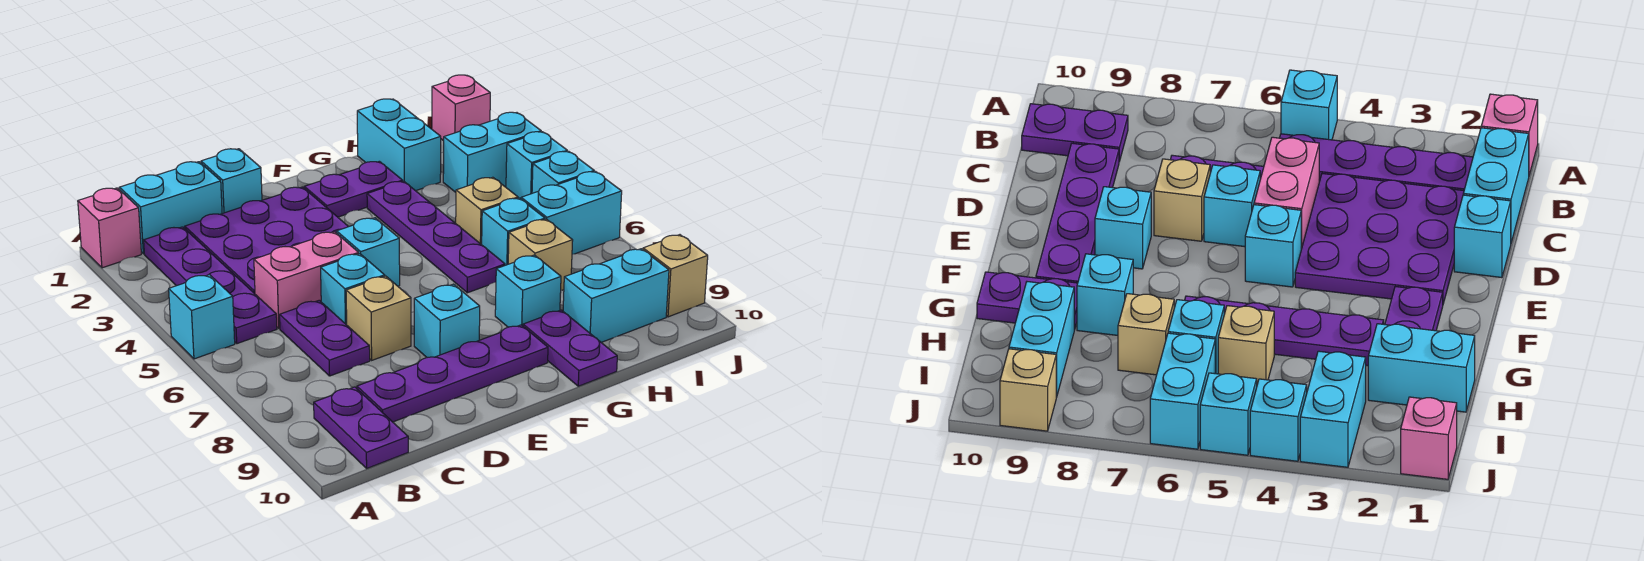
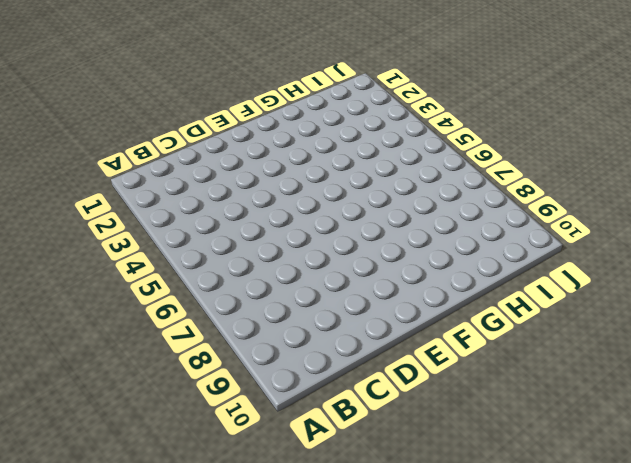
none -> pink brick A1 level 1
none -> cyan brick A5 level 1
none -> cyan brick B1:C1 level 1

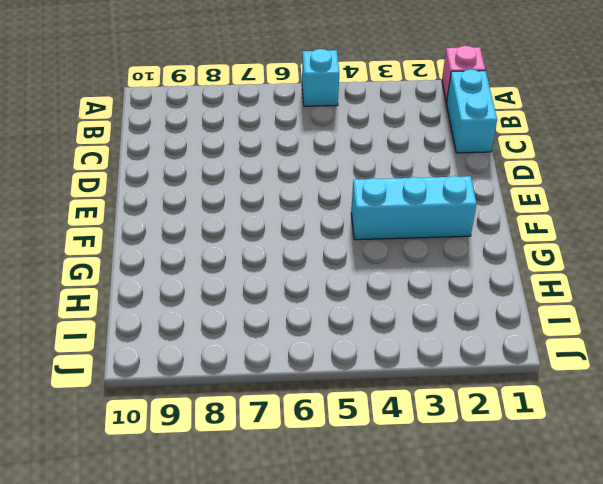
cyan brick F2:F4 level 1 -> purple plate F2:G2 level 1
none -> purple plate B2:B5 level 1
none -> purple plate B9:B10 level 1
none -> purple plate C2:E4 level 1

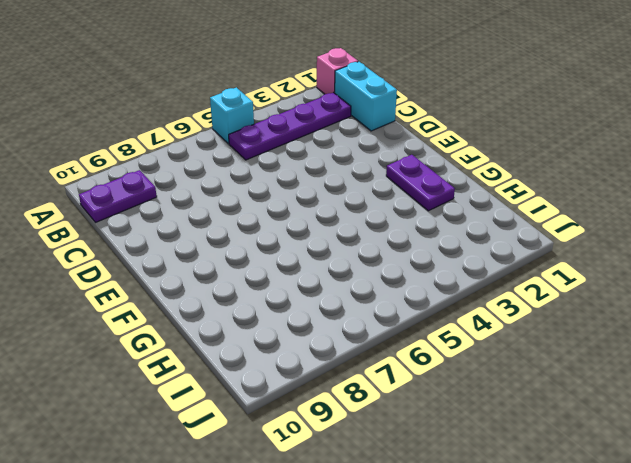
none -> purple plate C2:E4 level 1
none -> pink brick C5:D5 level 1
none -> purple plate C6:C7 level 1

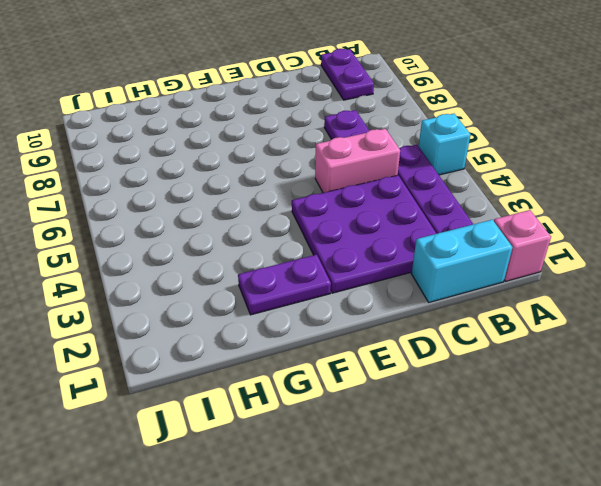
none -> purple plate C9:F9 level 1
none -> cyan brick D1 level 1
none -> cyan brick D6 level 1

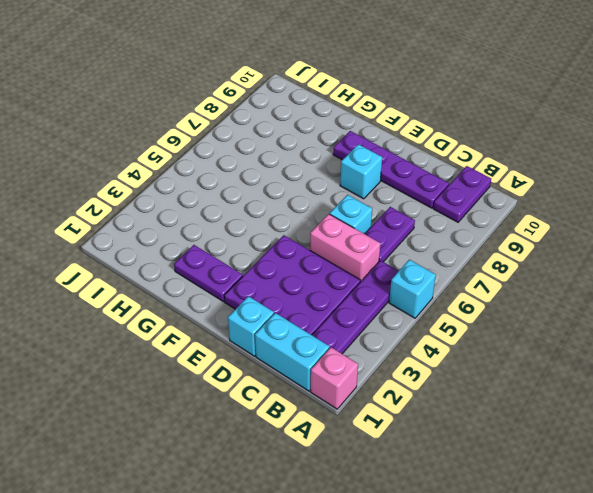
none -> tan brick D7 level 1
none -> cyan brick E5 level 1
none -> purple plate G3:G6 level 1

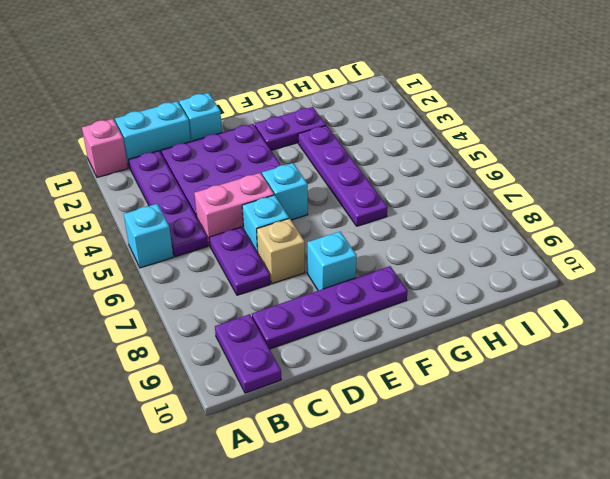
none -> cyan brick G8 level 1
none -> purple plate G9:G10 level 1
none -> cyan brick H1:H2 level 1

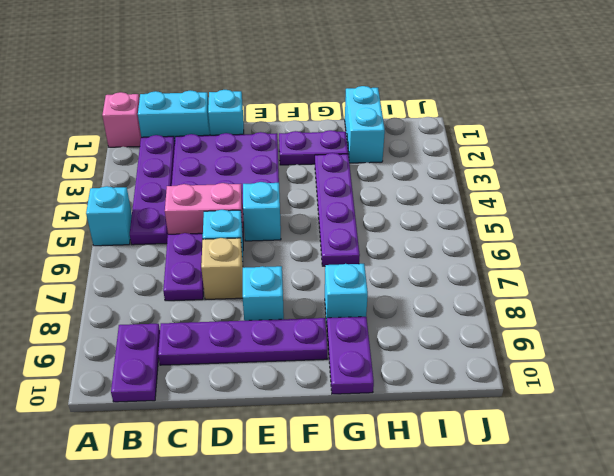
none -> tan brick H5 level 1
none -> cyan brick H6 level 1
none -> tan brick H7 level 1

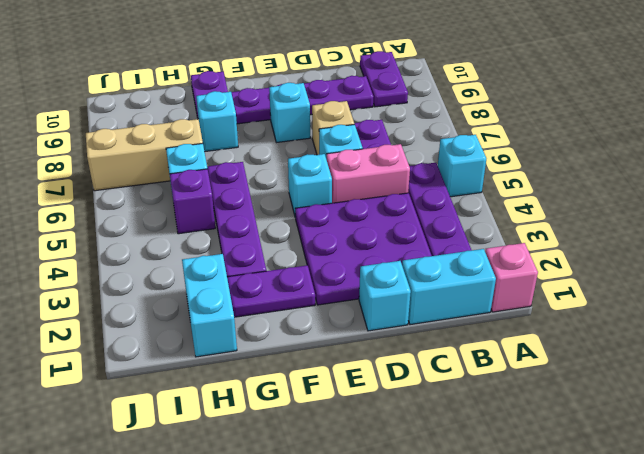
purple brick H5 level 1 -> tan brick H5 level 1
tan brick H7:J7 level 1 -> tan brick H7 level 1
none -> cyan brick H9:I9 level 1
none -> cyan brick I3:J3 level 1
none -> cyan brick I6:J6 level 1

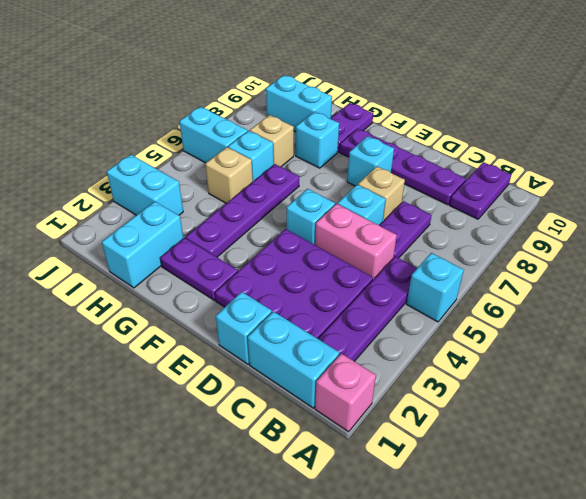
none -> pink brick J1 level 1
none -> cyan brick J4 level 1
none -> cyan brick J5 level 1

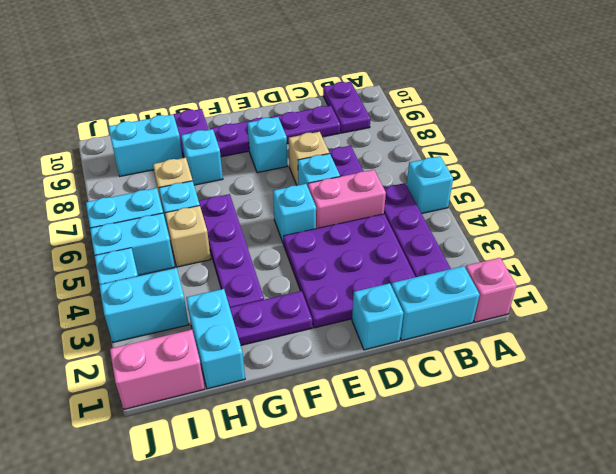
pink brick I1:J1 level 1 -> pink brick J1 level 1
cyan brick I5:J5 level 1 -> cyan brick J5 level 1
none -> tan brick J9 level 1

